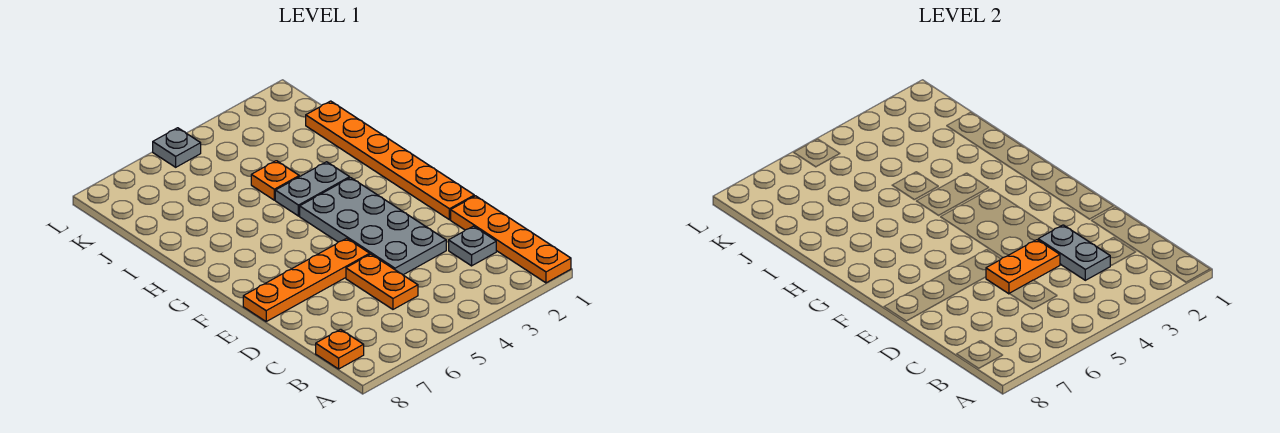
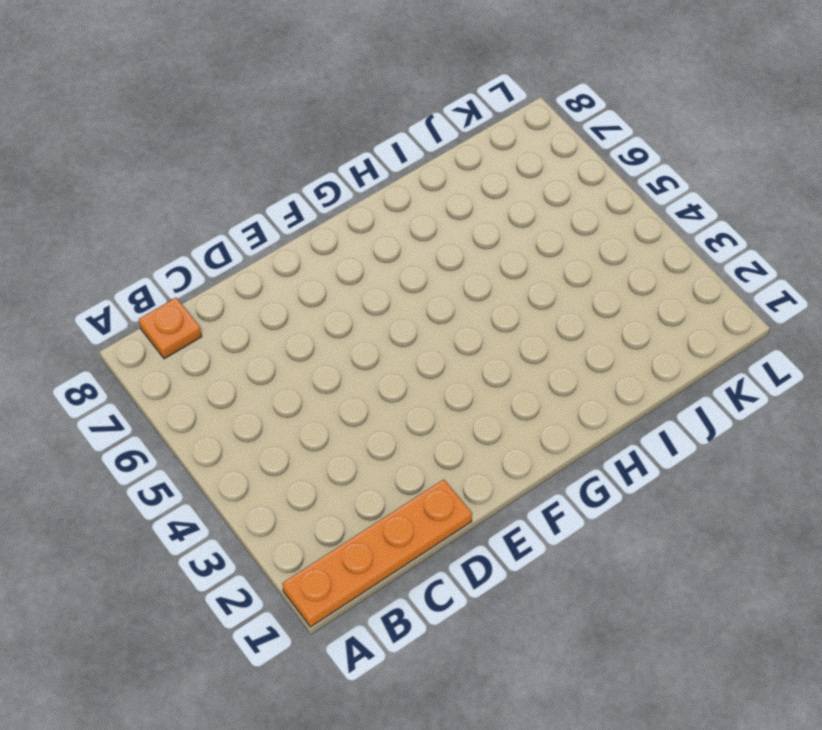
none -> grey plate C2 level 1
none -> orange plate C5:D5 level 1
none -> grey plate D3:G4 level 1

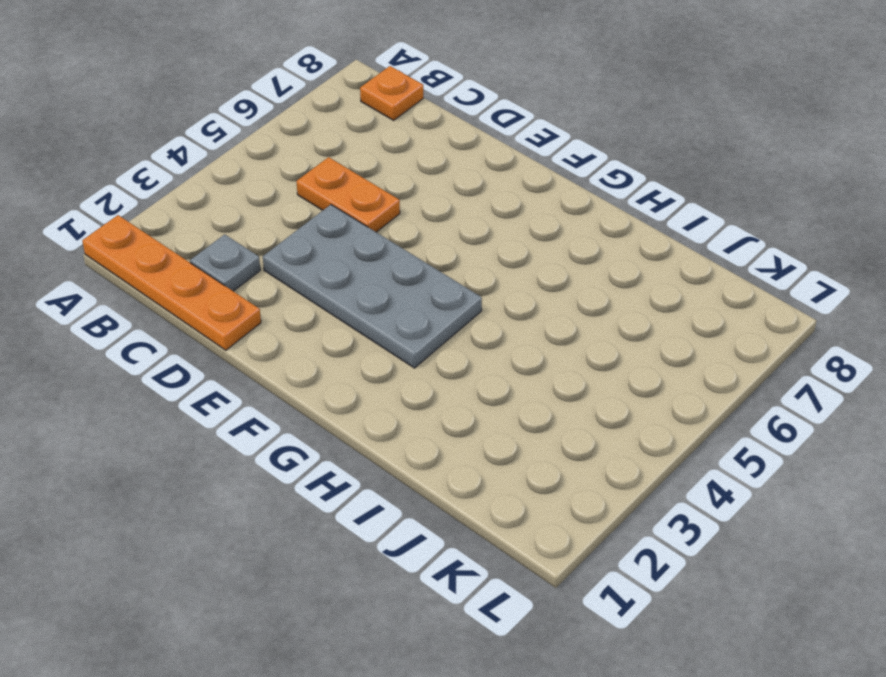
none -> orange plate E1:J1 level 1
none -> orange plate E5:E8 level 1
none -> grey plate H3:H4 level 1

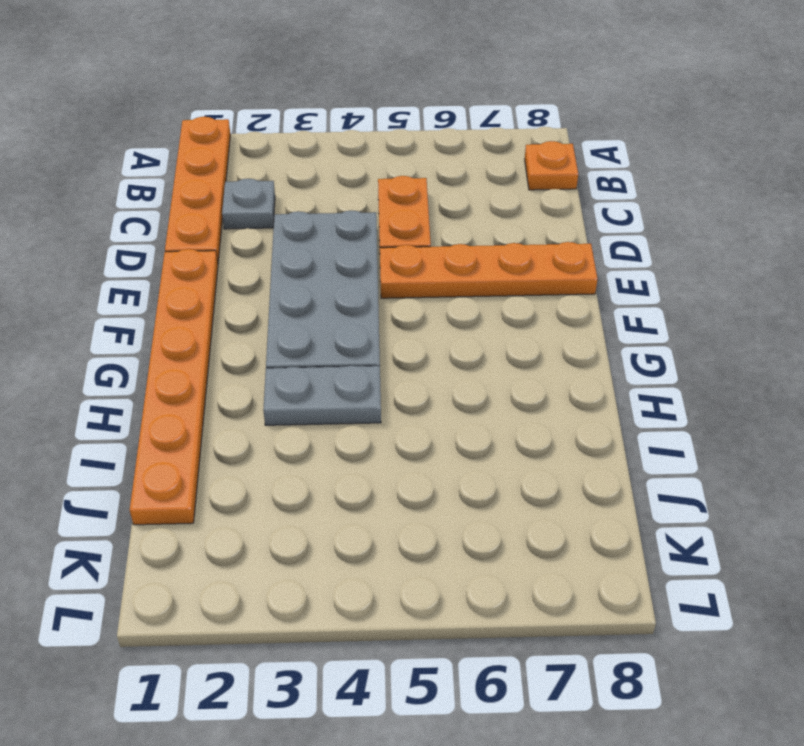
none -> orange plate I4 level 1
none -> grey plate L5 level 1
none -> grey plate C3:D3 level 2

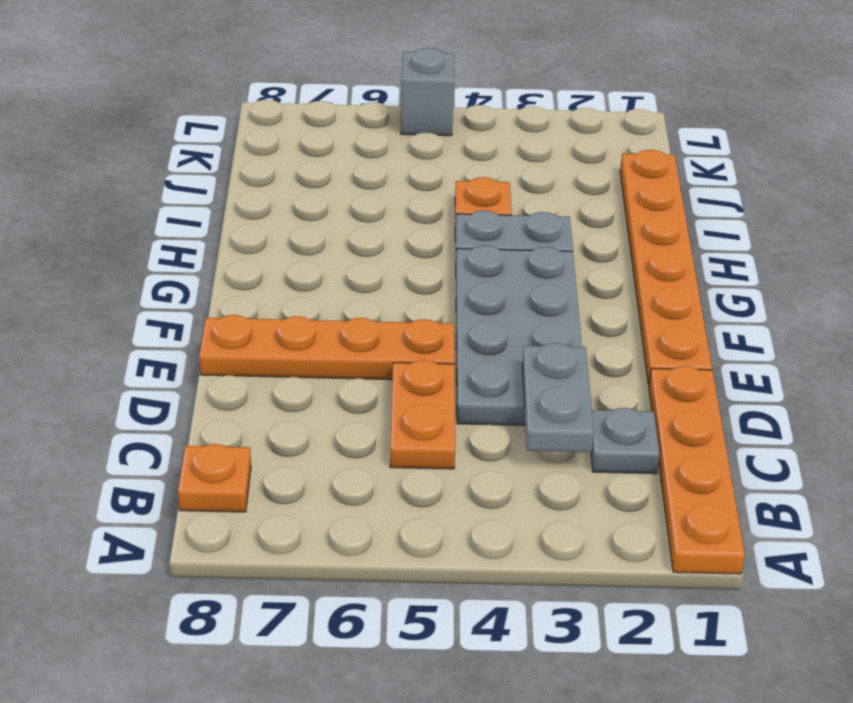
grey brick L5 level 1 -> grey plate L5 level 1
none -> orange plate D4:D5 level 2

